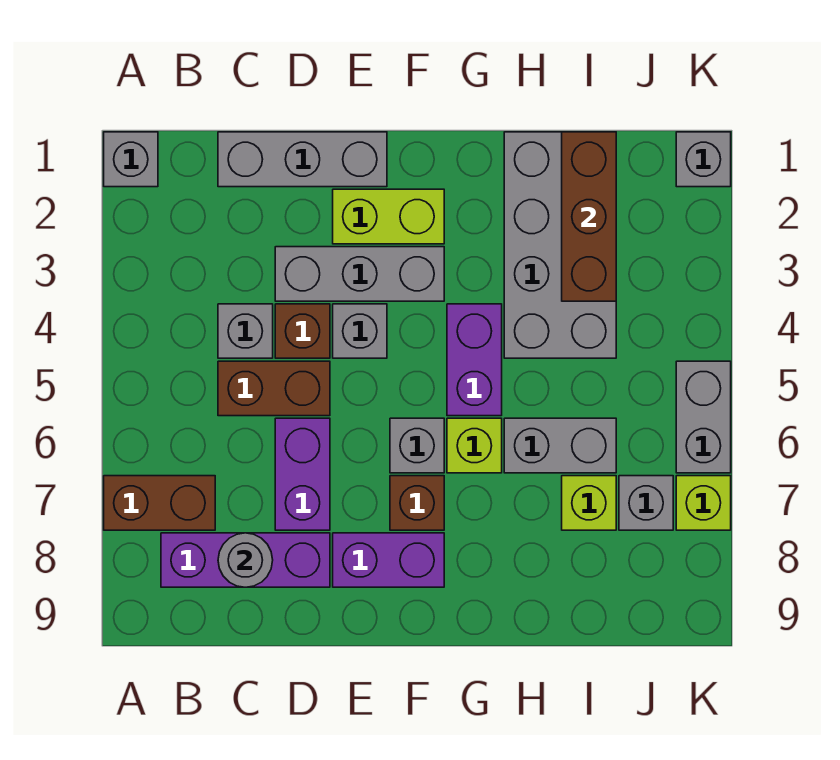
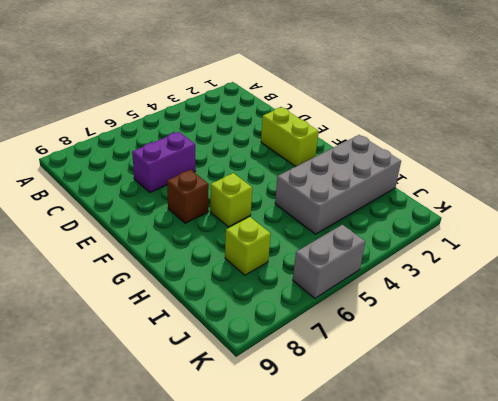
none -> grey brick A1 level 1
none -> brown brick A7:B7 level 1
none -> purple brick B8:D8 level 1

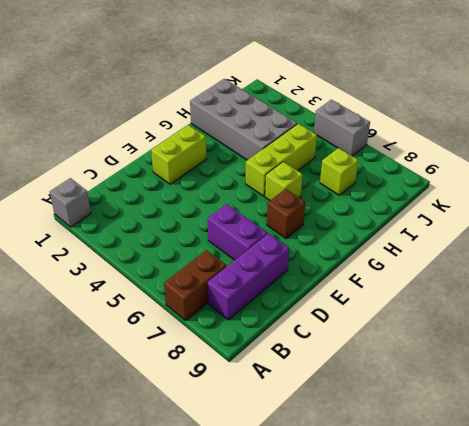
lime brick G5:I5 level 1 -> purple brick G4:G5 level 1
none -> grey brick C1:E1 level 1
none -> grey brick C4 level 1
none -> brown brick C5:D5 level 1

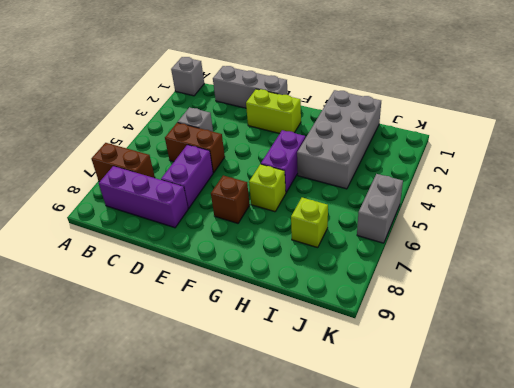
none -> grey brick D3:F3 level 1
none -> brown brick D4 level 1
none -> grey brick E4 level 1

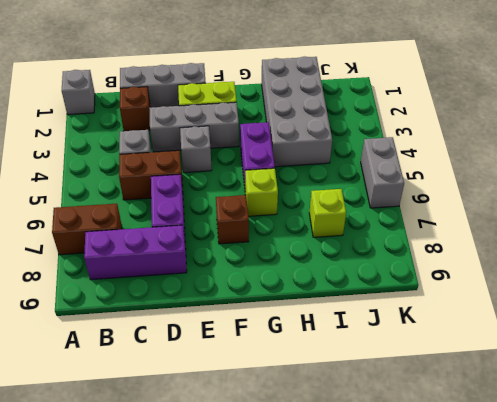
brown brick C2 level 1 -> brown brick D4 level 1
none -> purple brick E8:F8 level 1
none -> grey brick F6 level 1
none -> grey brick H6:I6 level 1

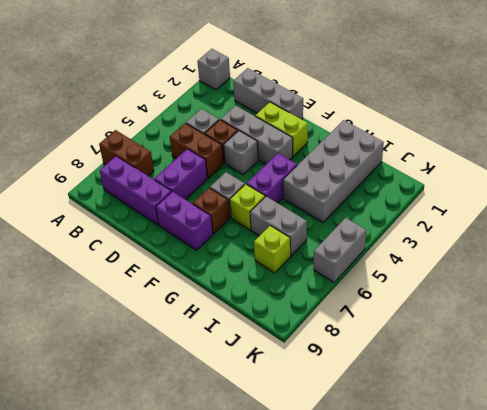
none -> grey brick J7 level 1
none -> grey brick K1 level 1
none -> lime brick K7 level 1

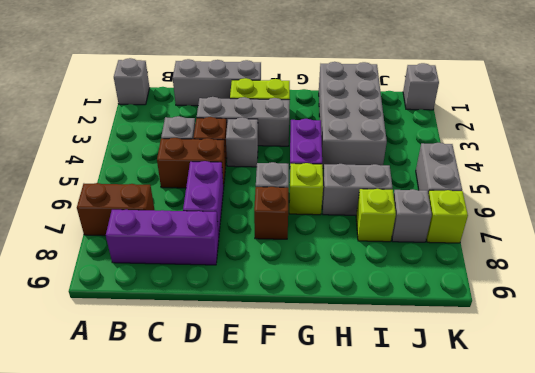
none -> purple brick E8:F8 level 1
none -> grey round brick C8 level 2
none -> brown brick I1:I3 level 2

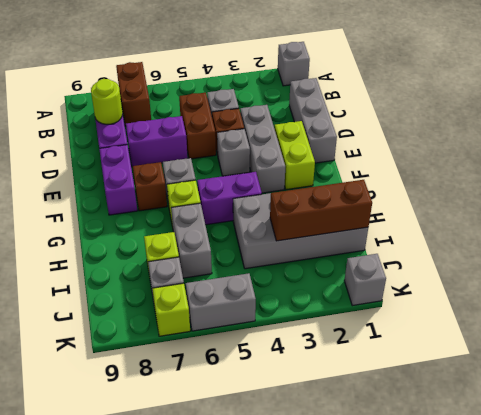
lime round brick C8 level 2 -> grey round brick C8 level 2

